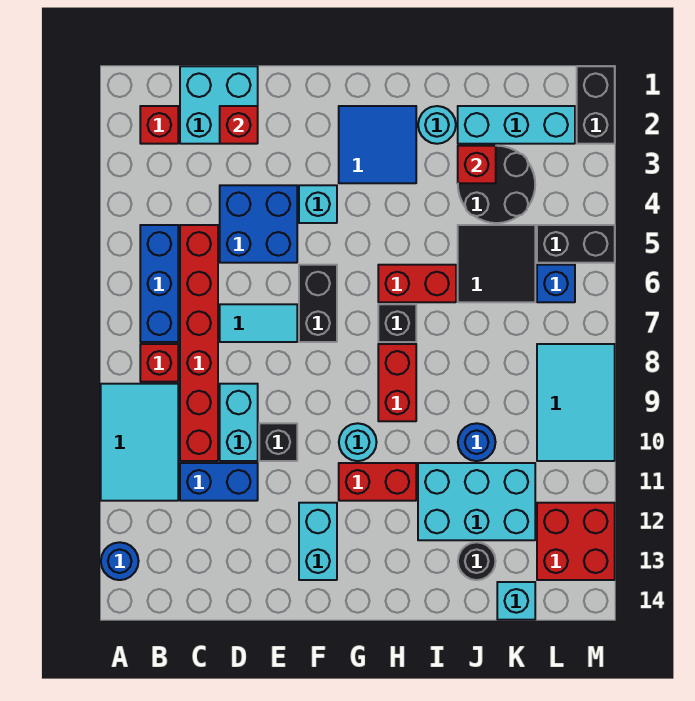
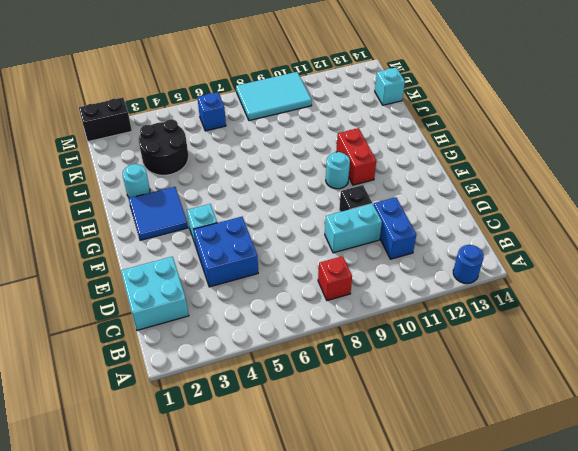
none -> cyan tile A9:B11 level 1
none -> red brick B2 level 1
none -> blue brick B5:B7 level 1
none -> red brick C5:C10 level 1

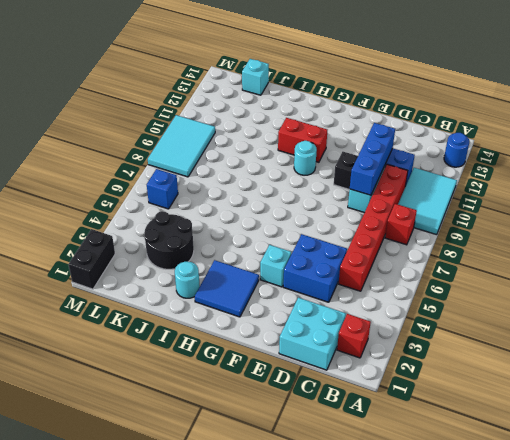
blue brick D9:D11 level 2 -> blue brick B5:B7 level 1
none -> cyan tile D7:E7 level 1
none -> black brick F6:F7 level 1
none -> cyan brick F12:F13 level 1
none -> red brick H6:I6 level 1

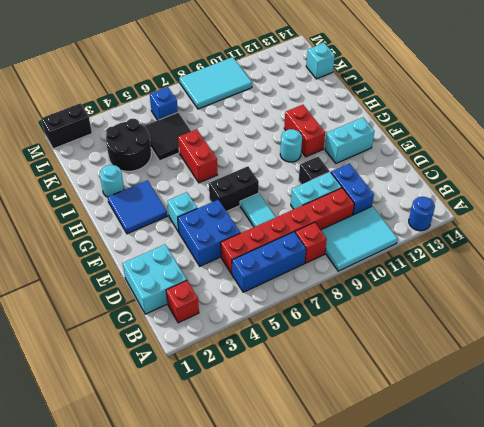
none -> black brick H7 level 1
none -> red brick H8:H9 level 1
none -> cyan brick I11:K12 level 1
none -> cyan brick J2:L2 level 1

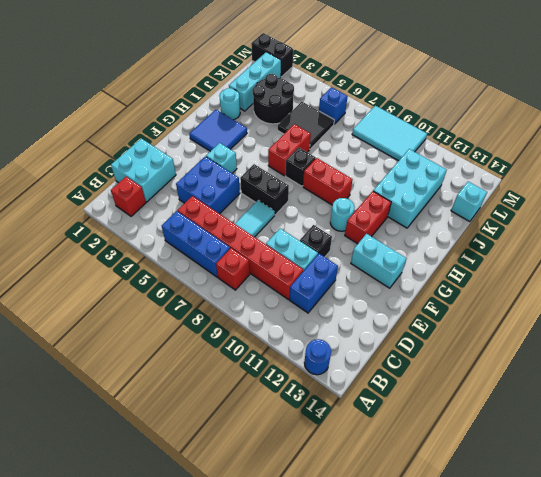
none -> cyan tile A9:B11 level 1
none -> blue round brick J10 level 1
none -> black round brick J13 level 1
none -> black brick L5:M5 level 1

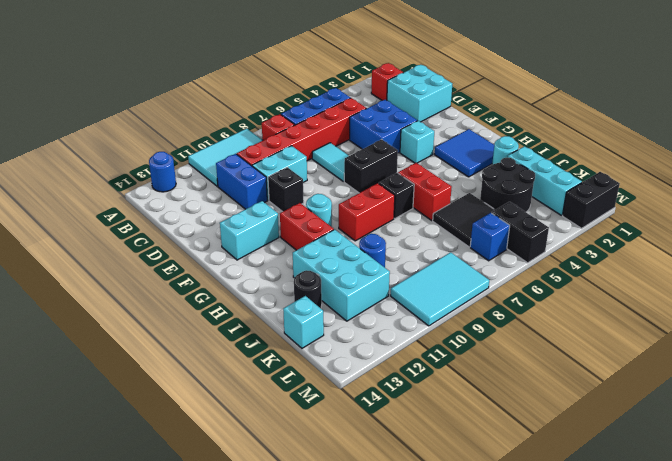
none -> red brick L12:M13 level 1
none -> red brick D2 level 2
none -> red brick J3 level 2

